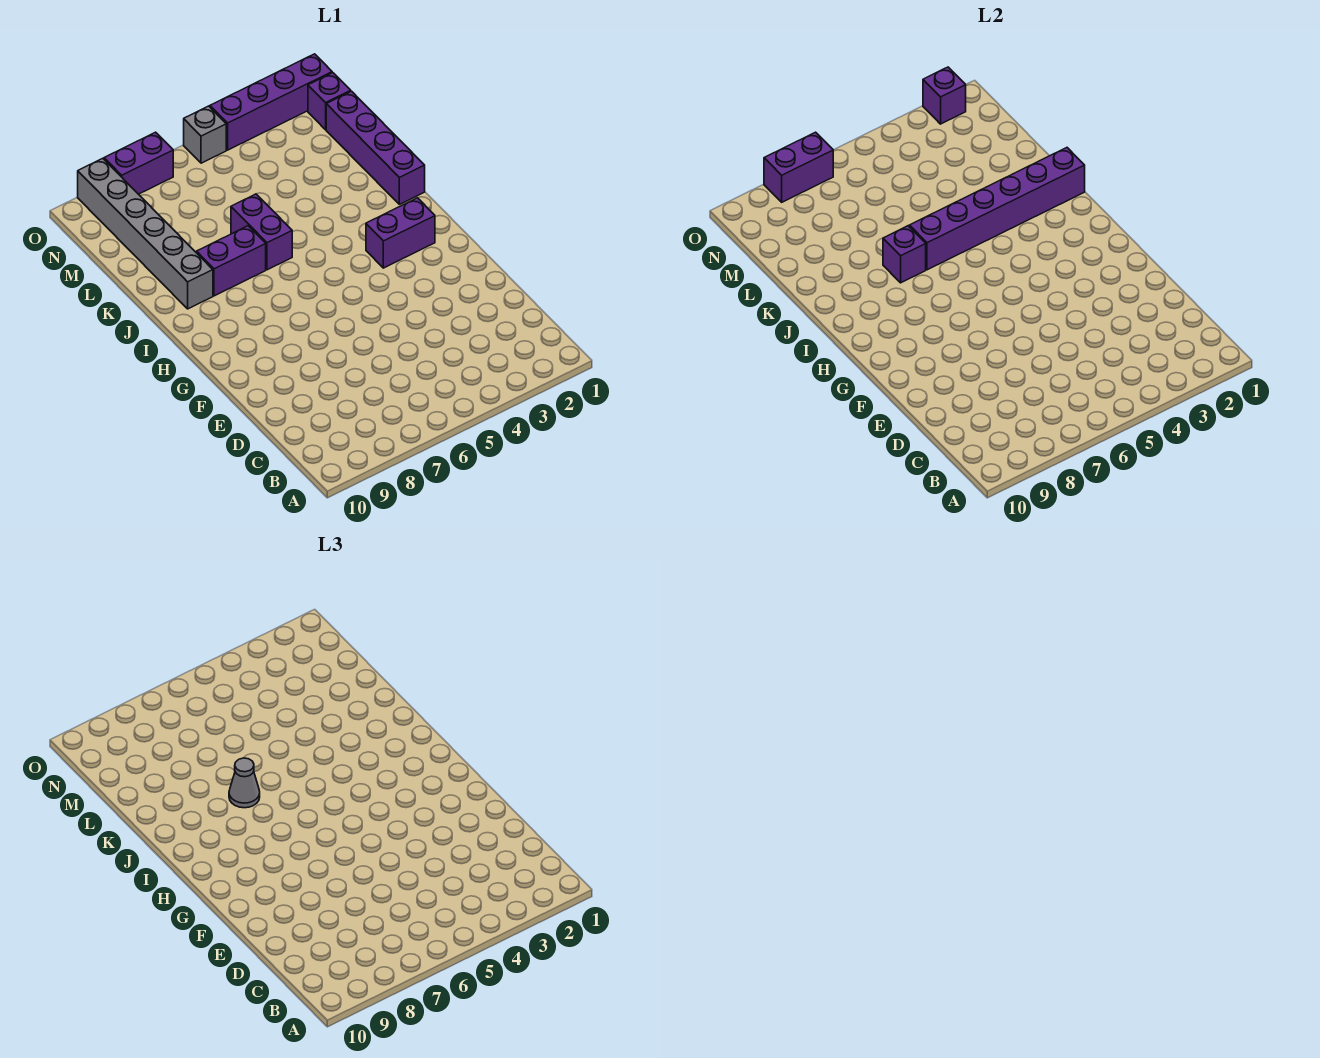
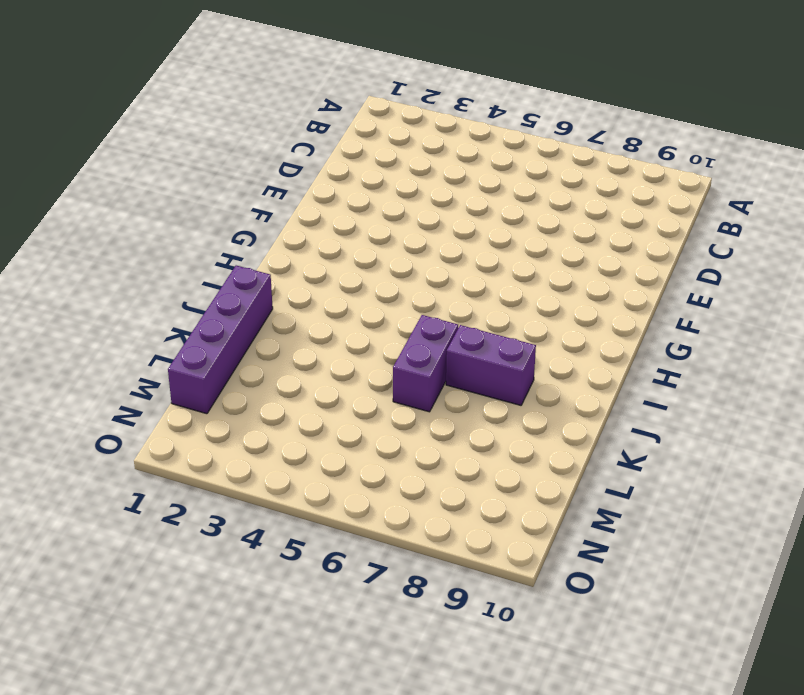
none -> purple brick H2:H3 level 1
none -> grey brick J9:O9 level 1
none -> purple brick N1 level 1

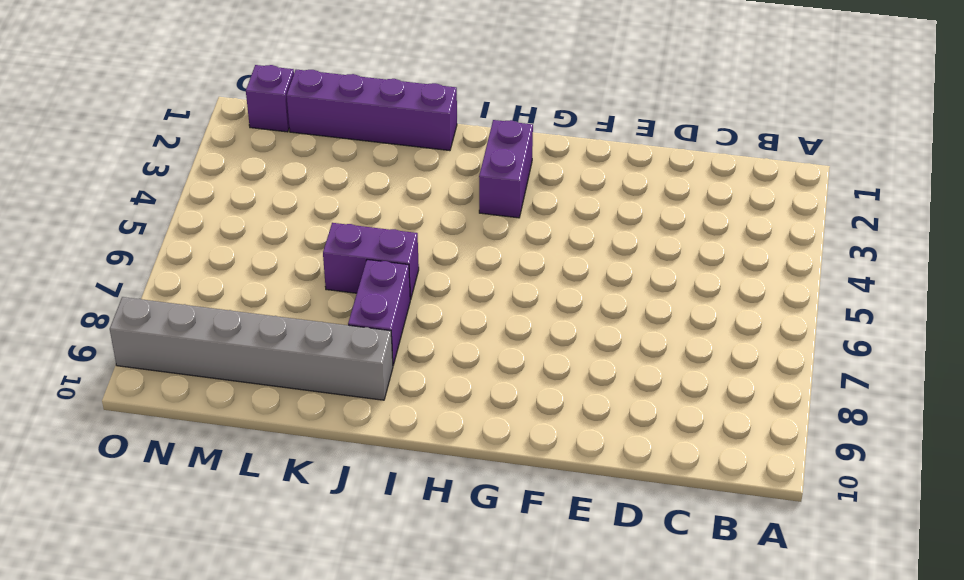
none -> purple brick O1:O4 level 1
none -> grey brick O5 level 1
none -> purple brick O7:O8 level 1

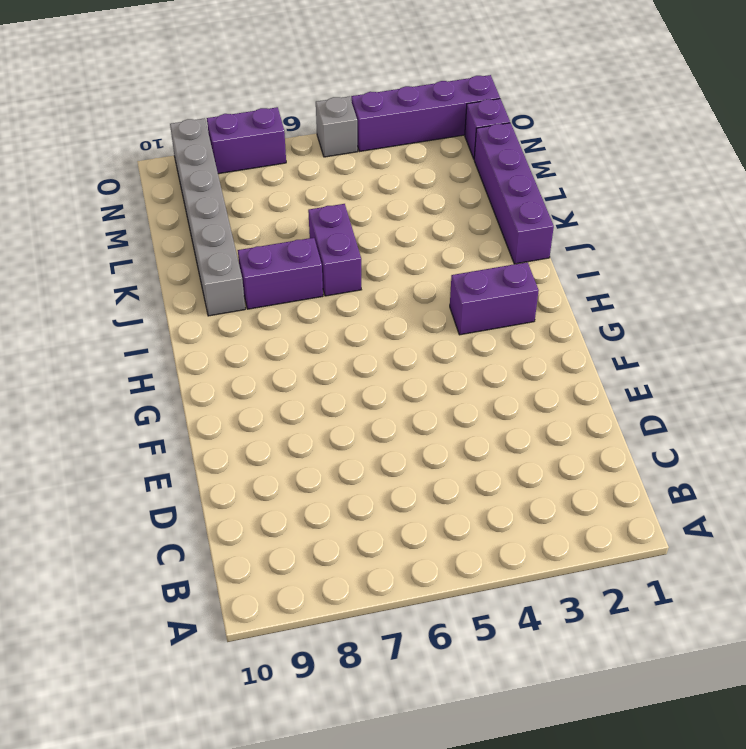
none -> purple brick J1:J6 level 2
none -> purple brick J7 level 2
none -> purple brick O2 level 2

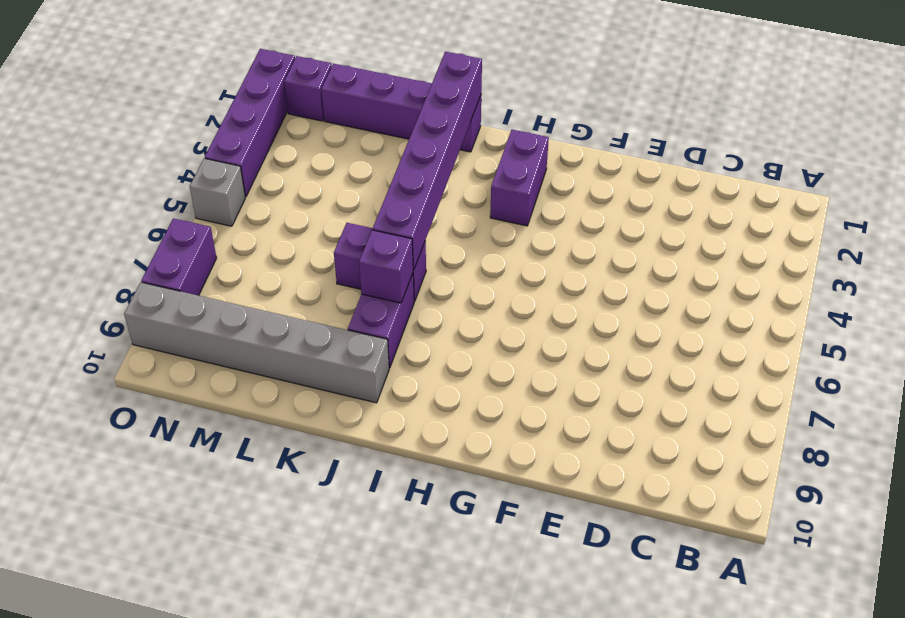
none -> purple brick O2 level 2
none -> purple brick O7:O8 level 2
none -> grey cone J7 level 3

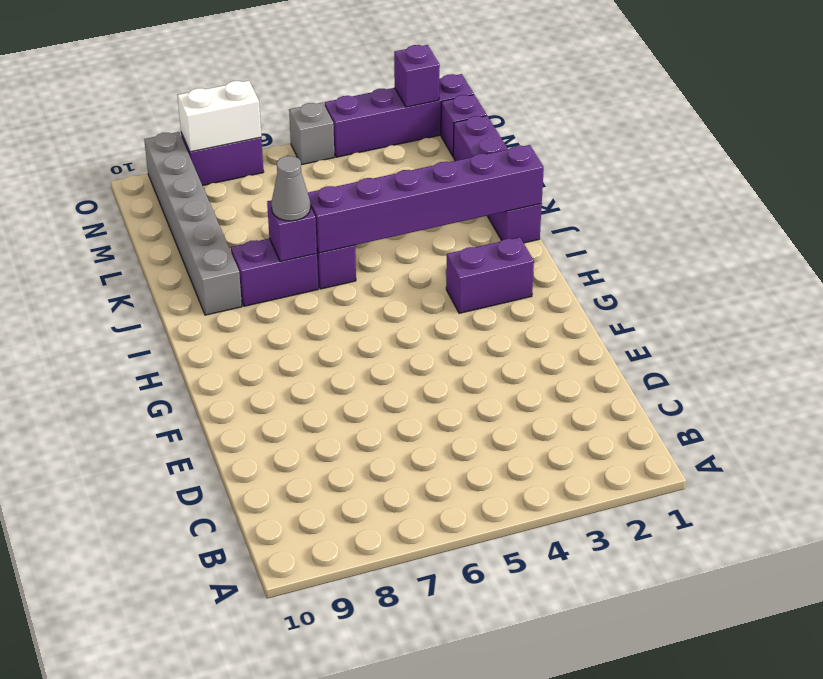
white brick O7:O8 level 2 -> purple brick O7:O8 level 2

